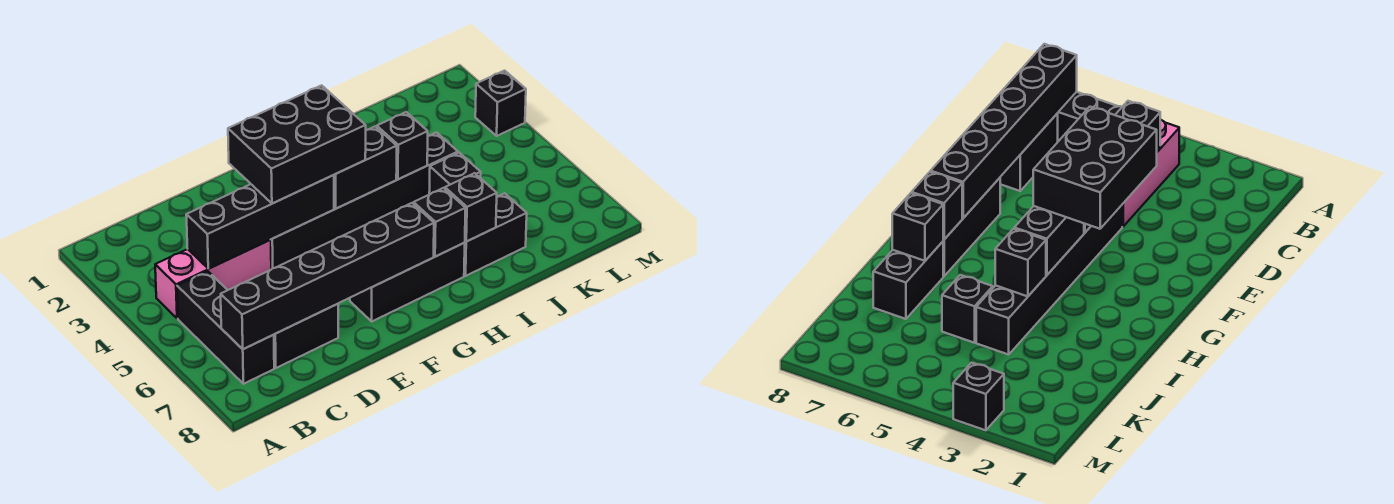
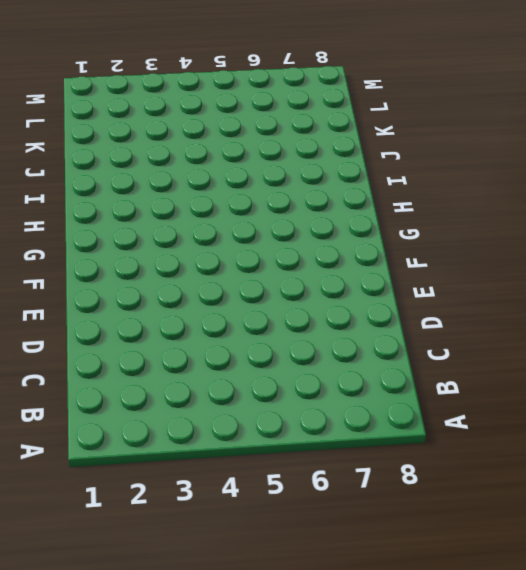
none -> pink brick B4:D4 level 1
none -> black brick B5:B7 level 1
none -> black brick C7:D7 level 1

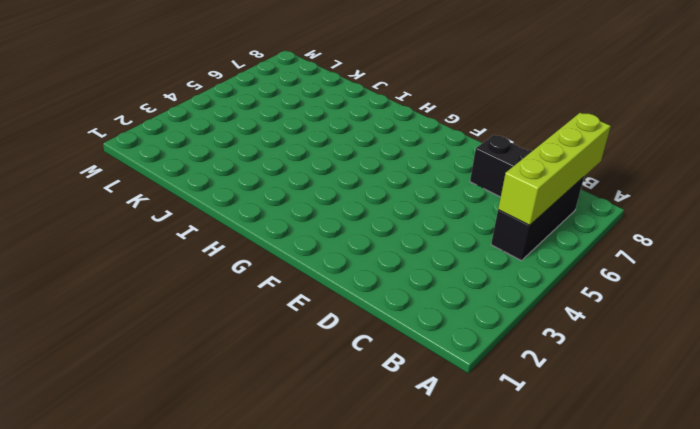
lime brick B5:B8 level 2 -> black brick B7:G7 level 2
none -> pink brick B4:D4 level 1
none -> black brick E4:J4 level 1
none -> black brick F7:H7 level 1

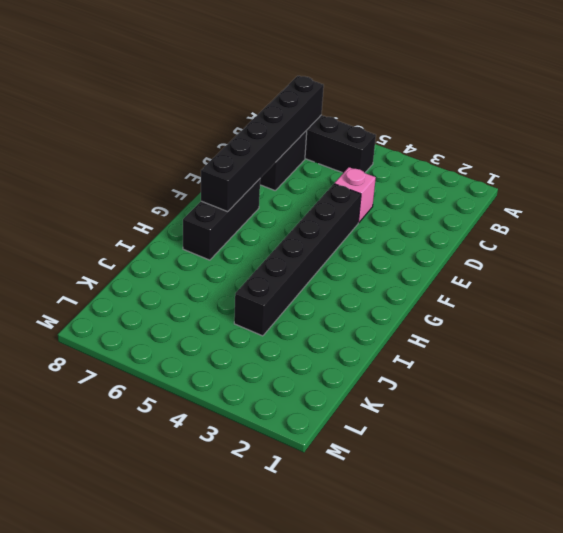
pink brick D4 level 1 -> pink brick B4:D4 level 1
none -> black brick I7:J7 level 1
none -> black brick J5 level 1
none -> black brick M3 level 1

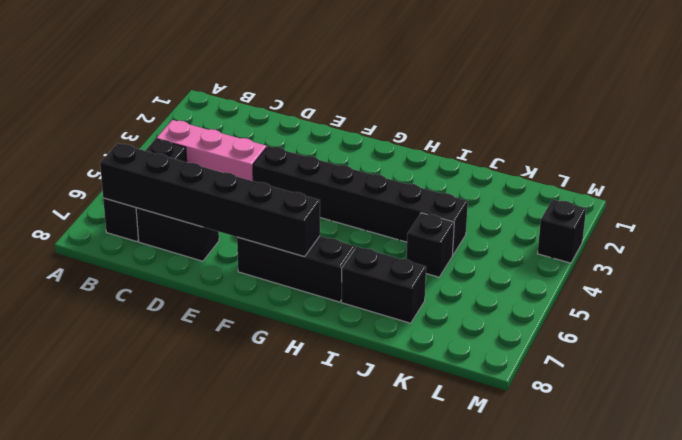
none -> black brick C4:F4 level 2
none -> black brick G4:H4 level 2
none -> black brick H7 level 2

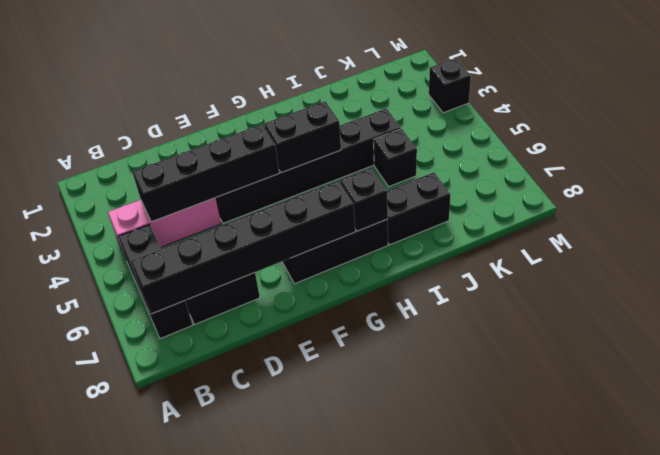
none -> black brick I4 level 2
none -> black brick I7 level 2
none -> black brick E3:G4 level 3

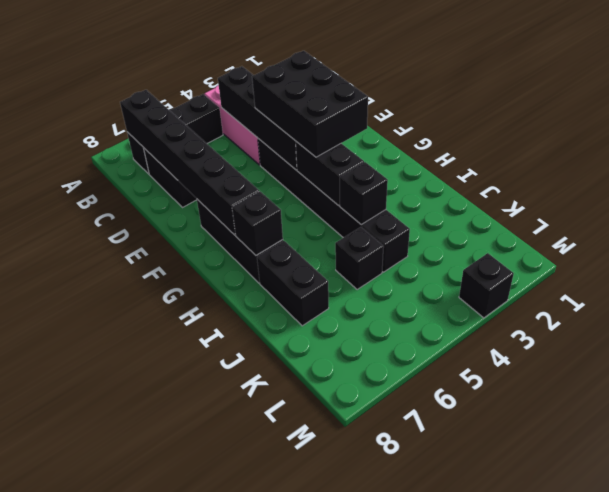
none -> black brick I7 level 2

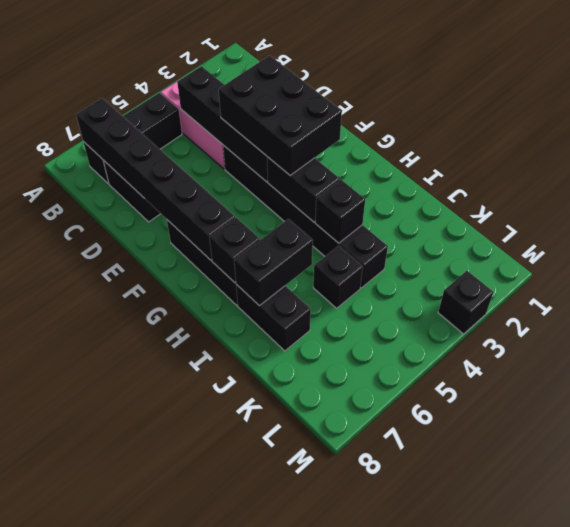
black brick I6:I7 level 2 -> black brick I7 level 2

